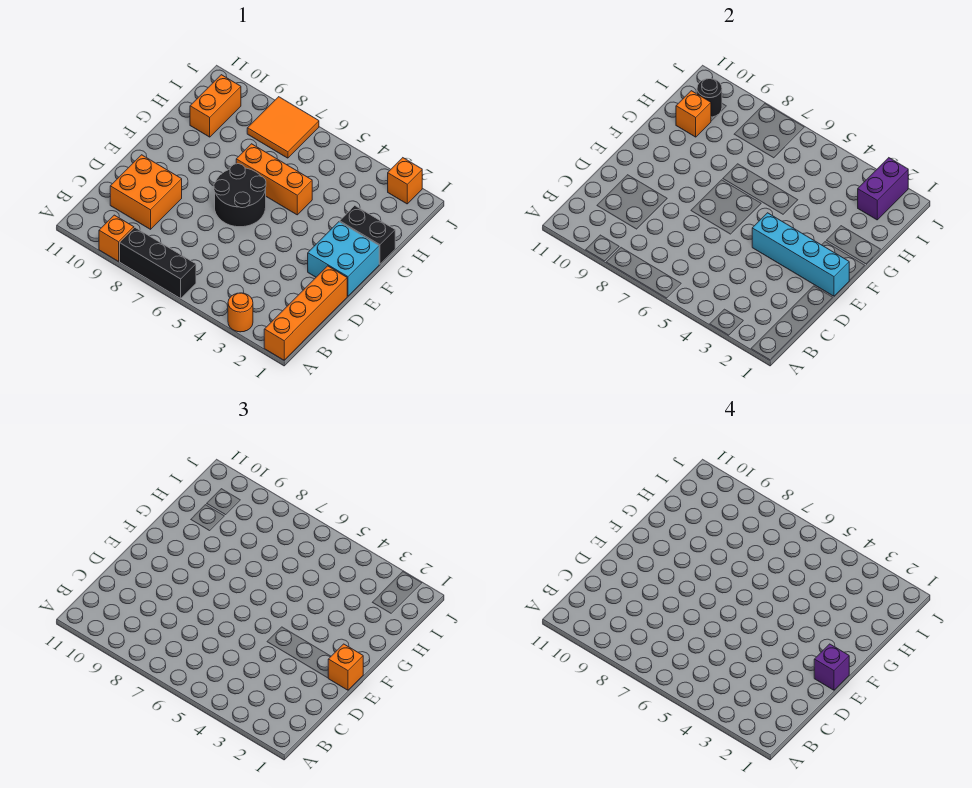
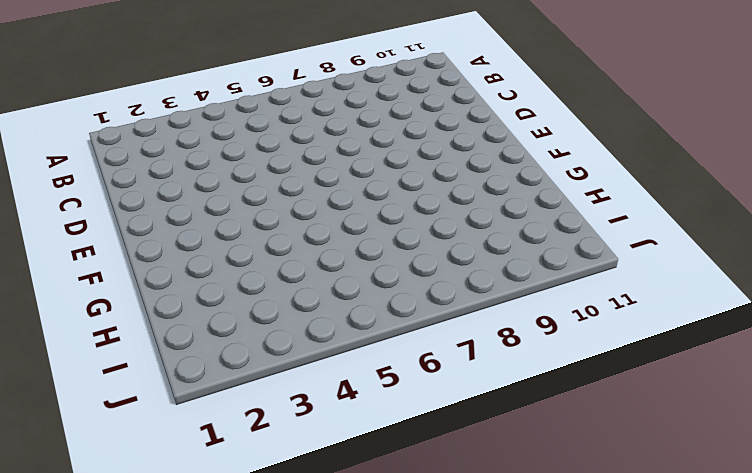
none -> orange brick A1:D1 level 1
none -> orange round brick A3 level 1
none -> black brick A6:A8 level 1

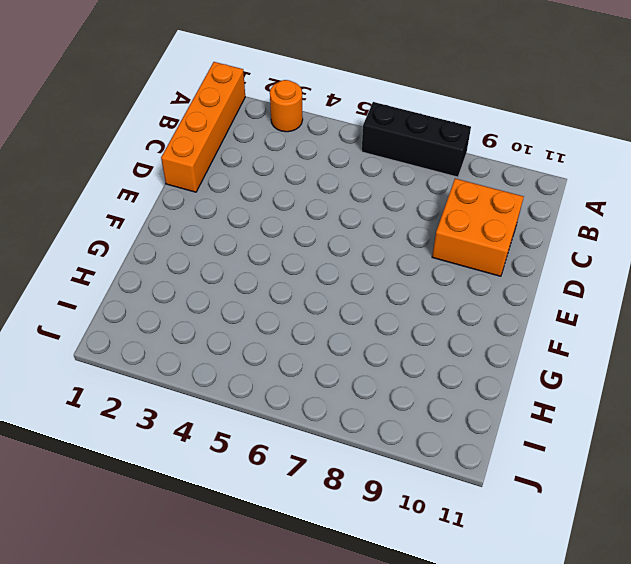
none -> orange brick A9 level 1
none -> cyan brick E1:F2 level 1
none -> black round brick E6:F7 level 1

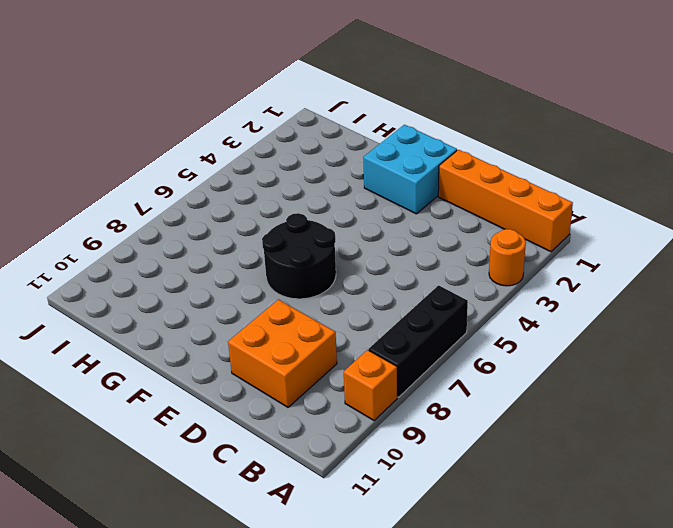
none -> black brick G1:G2 level 1
none -> orange brick G5:G7 level 1
none -> orange brick H10:I10 level 1

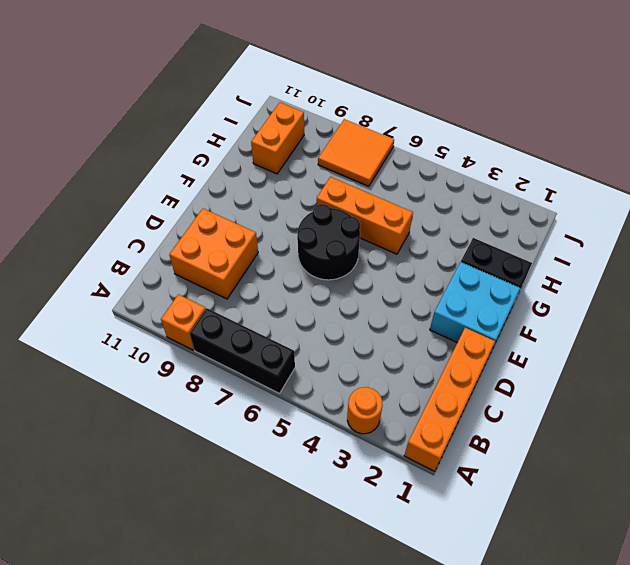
none -> orange brick J2 level 1
none -> cyan brick E1:E4 level 2
none -> orange brick H10 level 2

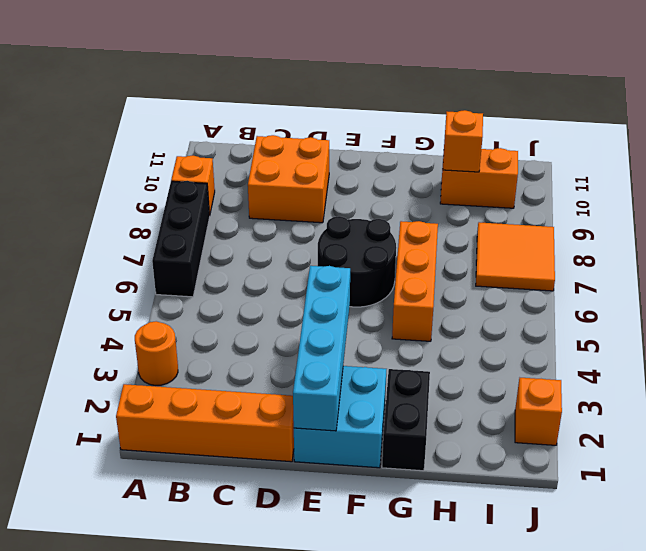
none -> purple brick I2:J2 level 2
none -> black round brick I10 level 2
none -> orange brick E1 level 3

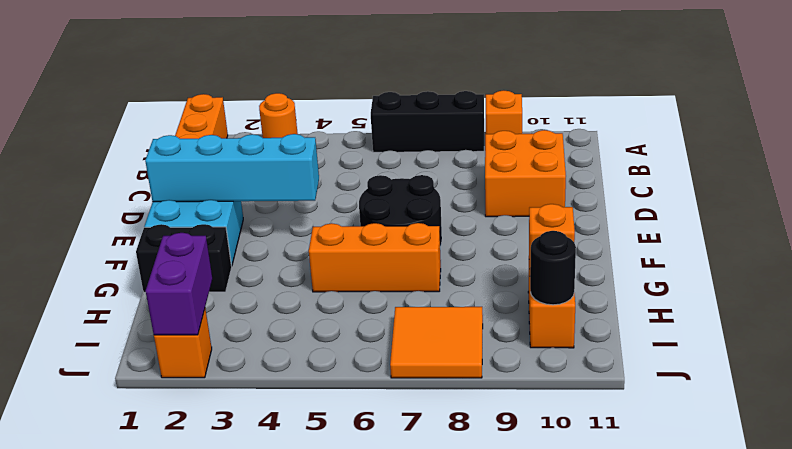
none -> orange brick E1 level 3
none -> purple brick E1 level 4

